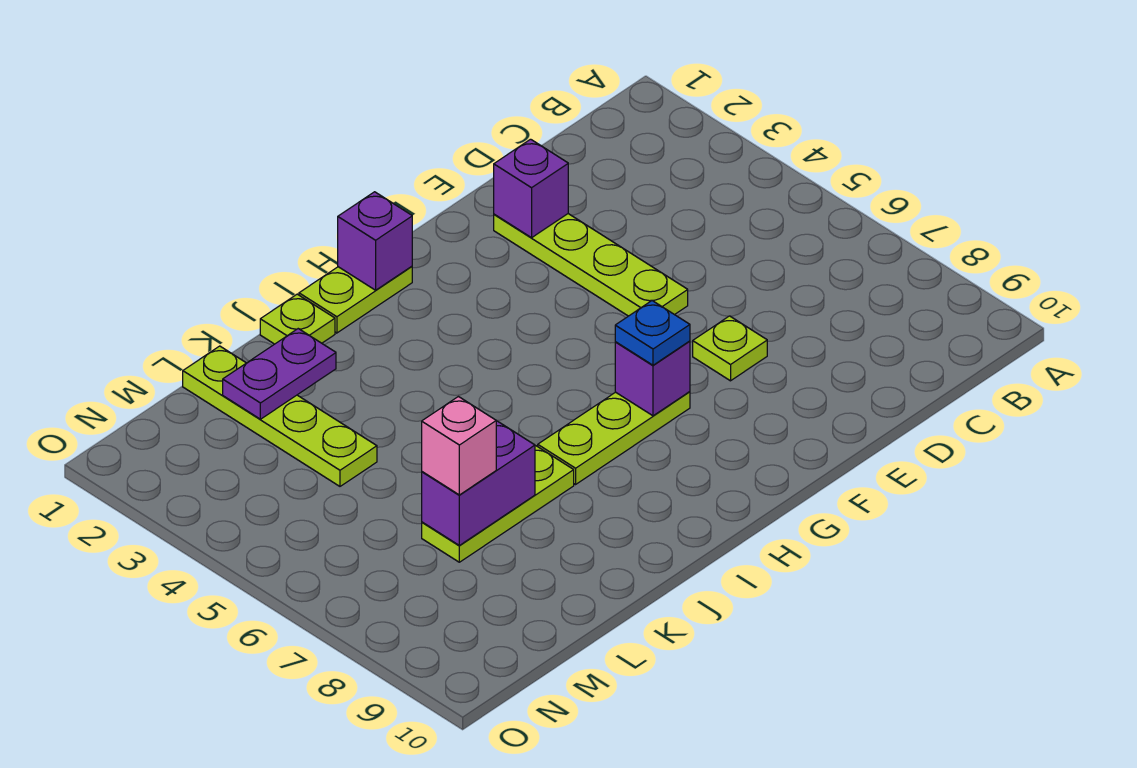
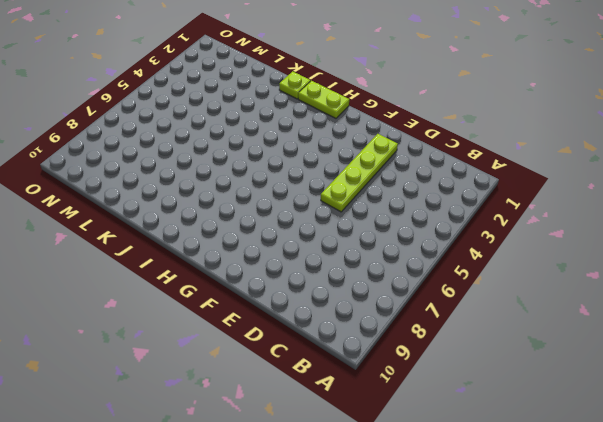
none -> lime plate E7 level 1
none -> lime plate G7:I7 level 1
none -> lime plate J7:L7 level 1

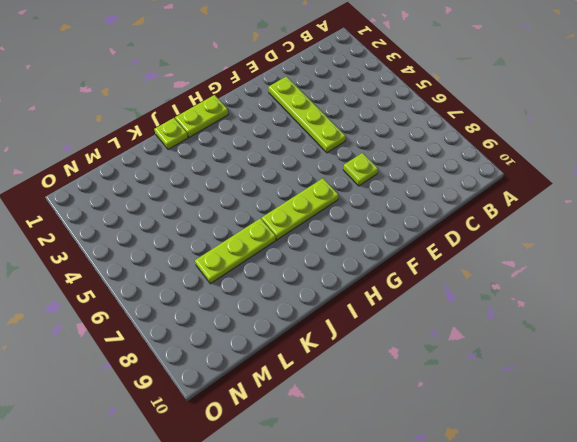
none -> lime plate L1:L4 level 1
none -> purple brick E2 level 2
none -> purple brick G7 level 2

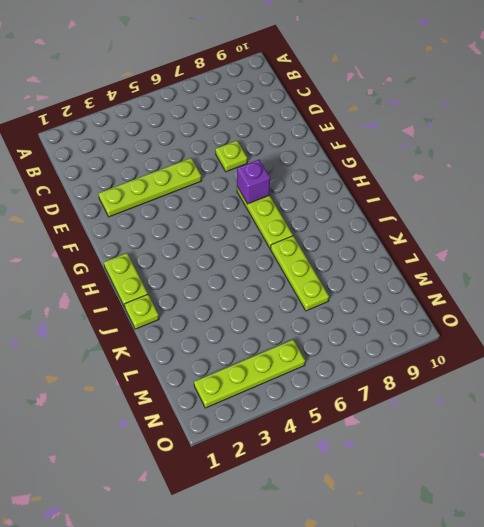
lime plate N2:N5 level 1 -> lime plate L1:L4 level 1
none -> purple brick E2 level 2
none -> purple brick H1 level 2
none -> purple plate K2:L2 level 2

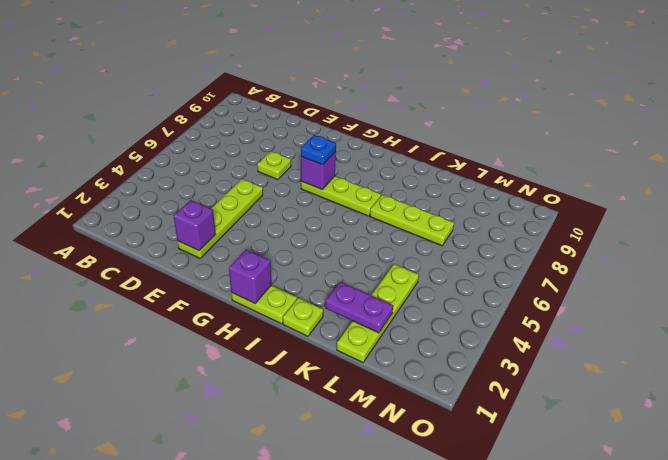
none -> purple brick K7:L7 level 2
none -> pink brick L7 level 3

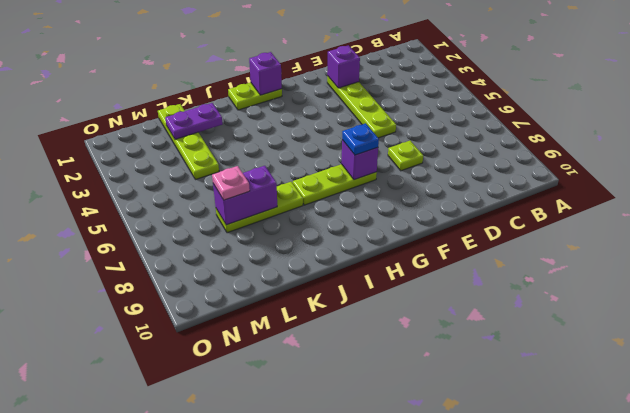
pink plate L7 level 3 -> pink brick L7 level 3
none -> lime plate J1 level 1

